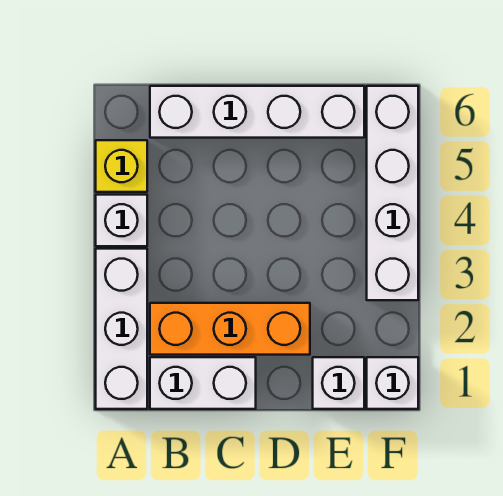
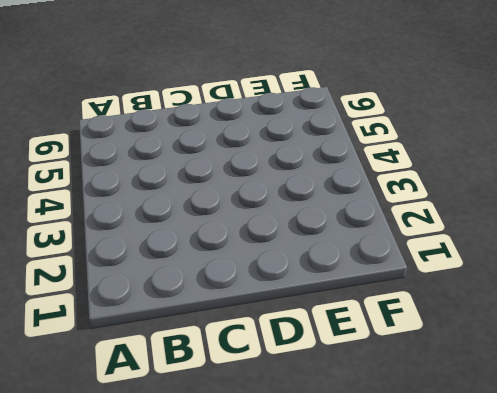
none -> white brick A1:A3 level 1
none -> white brick A4 level 1

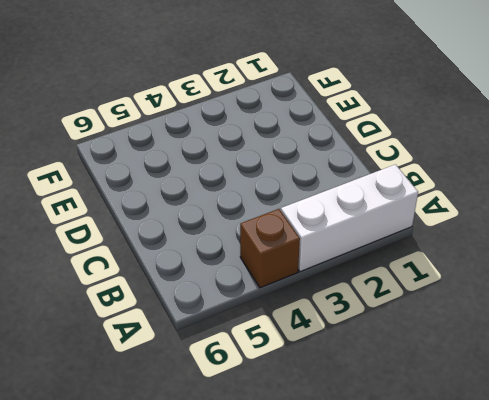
brown brick A4 level 1 -> white brick A4 level 1
none -> yellow brick A5 level 1
none -> white brick B1:C1 level 1

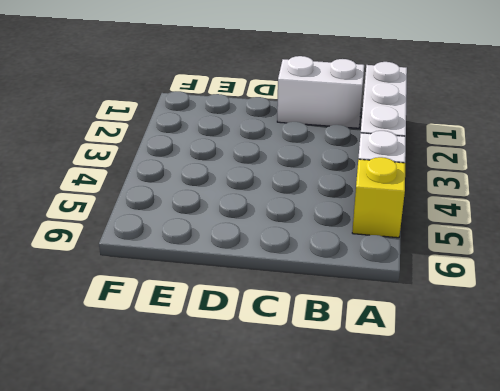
none -> orange brick B2:D2 level 1
none -> white brick B6:E6 level 1

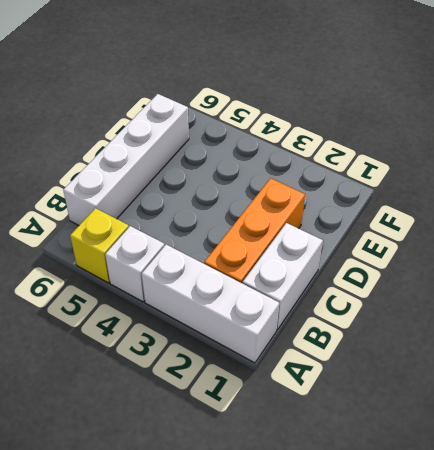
none -> white brick E1 level 1
none -> white brick F1 level 1

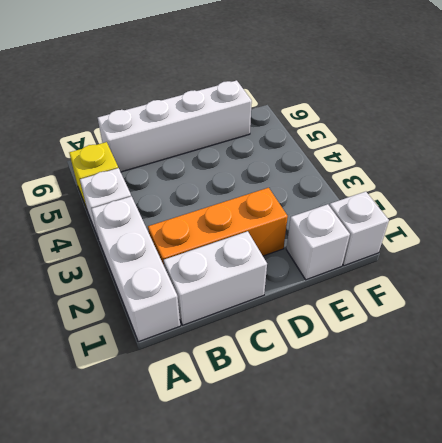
none -> white brick F3:F6 level 1

